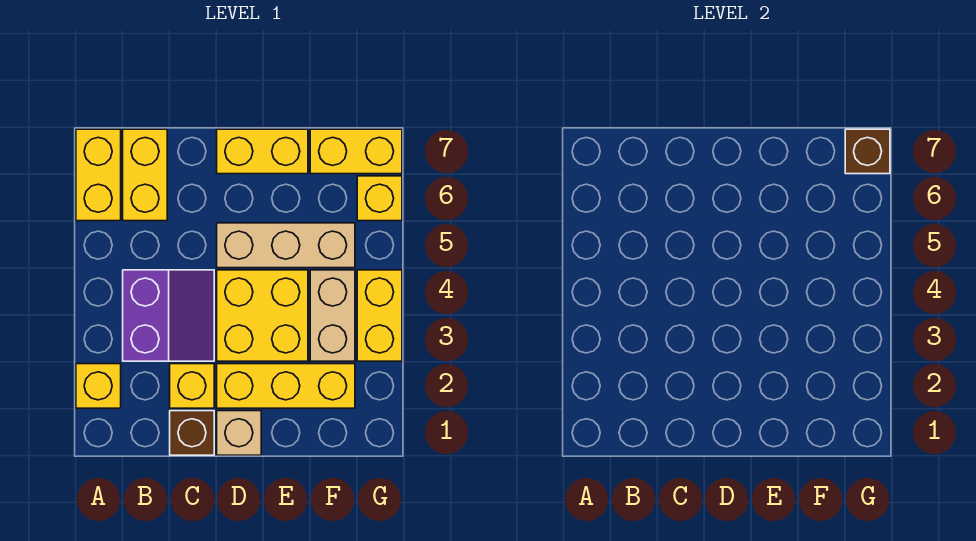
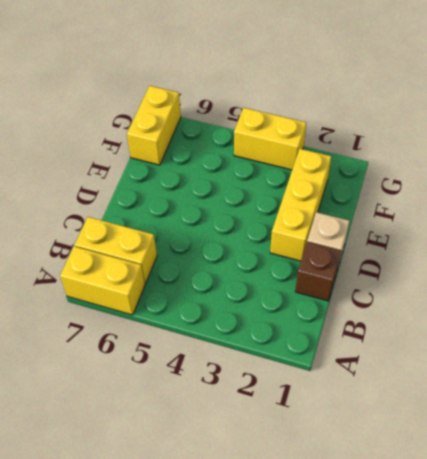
none -> yellow brick A2 level 1
none -> purple slope B3:C4 level 1 top B
none -> yellow brick C2 level 1

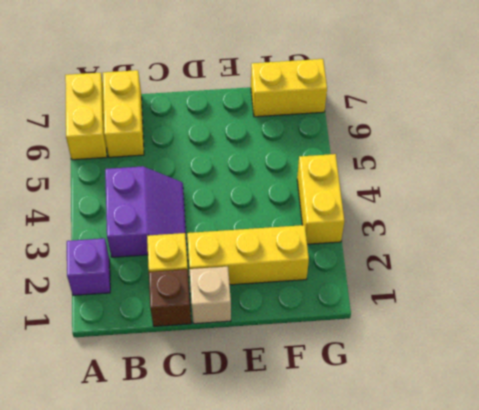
purple brick A2 level 1 -> yellow brick A2 level 1
none -> yellow brick D3:E4 level 1
none -> tan brick D5:F5 level 1
none -> yellow brick D7:E7 level 1

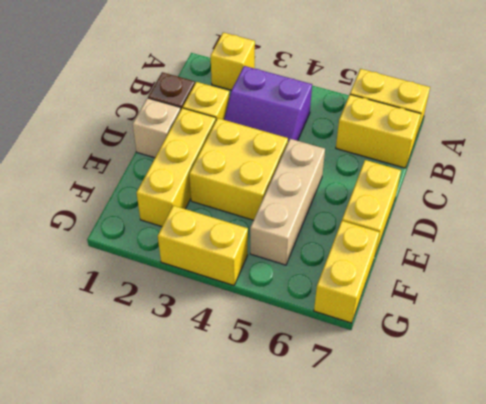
none -> tan brick F3:F4 level 1
none -> yellow brick G6 level 1
none -> brown brick G7 level 2

